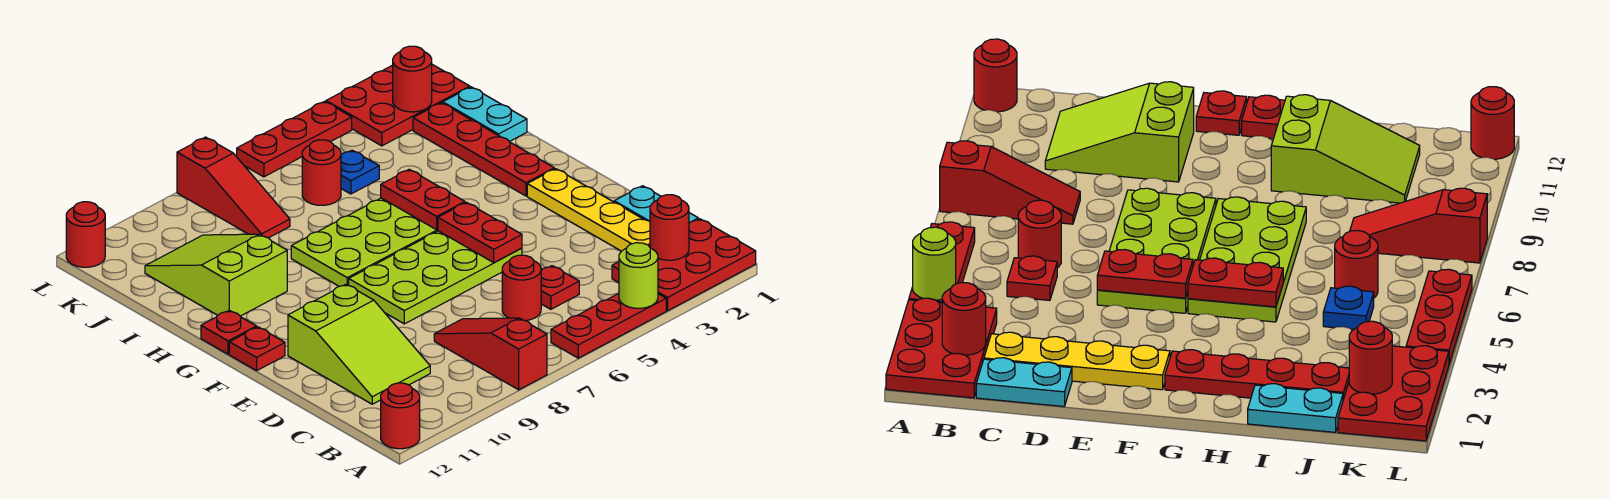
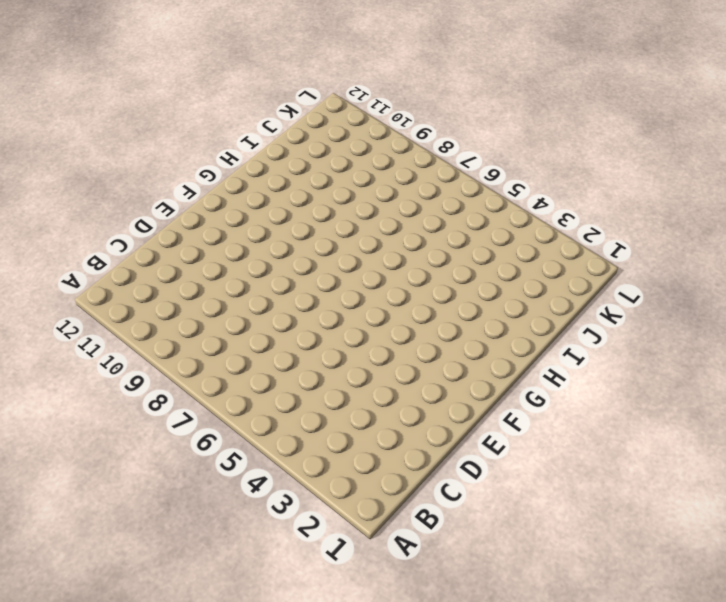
none -> red plate A1:B3 level 1
none -> red plate A4:A6 level 1
none -> red slope A8:C8 level 1 top A

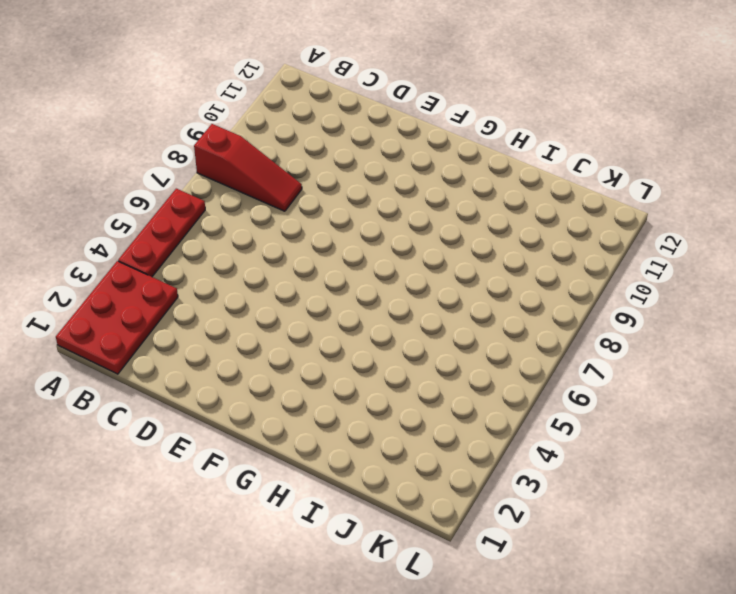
none -> red round brick A12 level 1
none -> cyan plate C1:D1 level 1
none -> yellow plate C2:F2 level 1

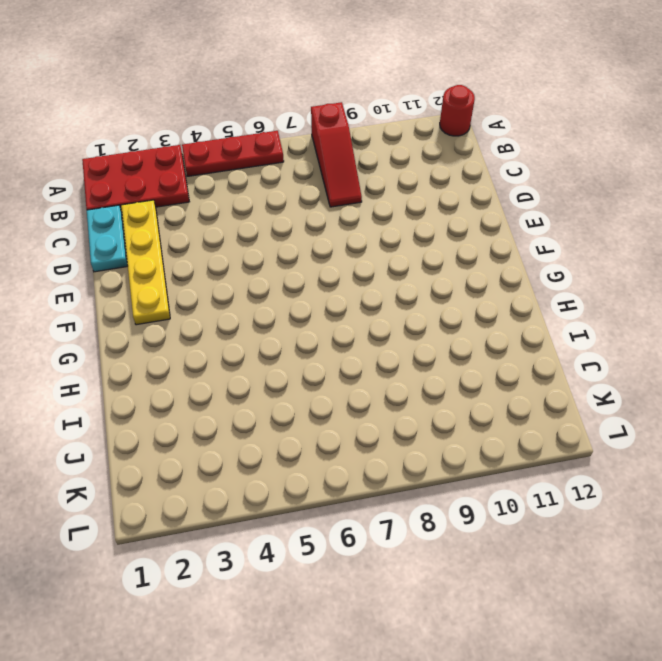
none -> red plate C5 level 1
none -> red round brick C6 level 1
none -> lime slope C10:E11 level 1 top E

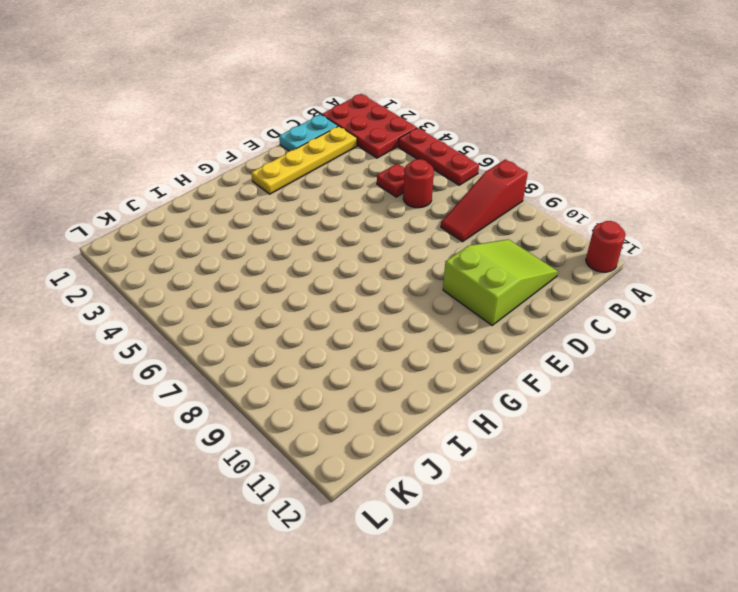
none -> lime plate E5:F8 level 1
none -> red plate F12 level 1
none -> red plate G2:J2 level 1

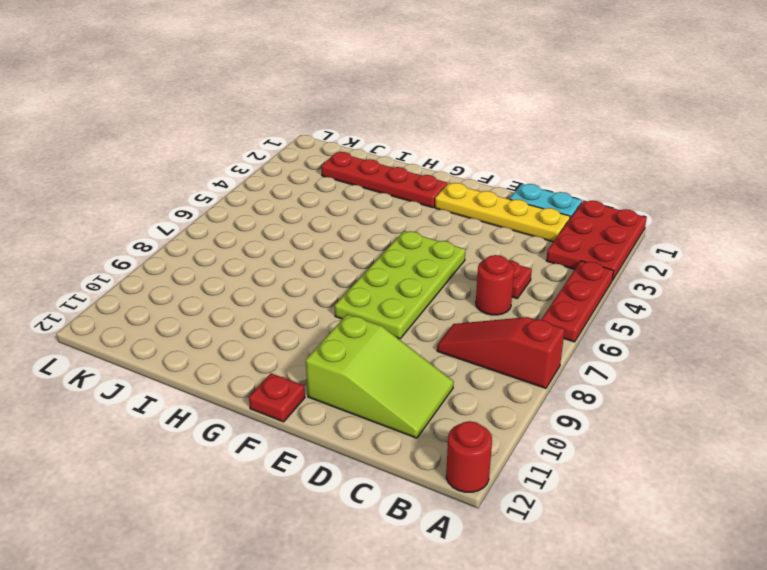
none -> lime plate G5:H8 level 1
none -> red plate G12 level 1
none -> lime slope H10:J11 level 1 top H

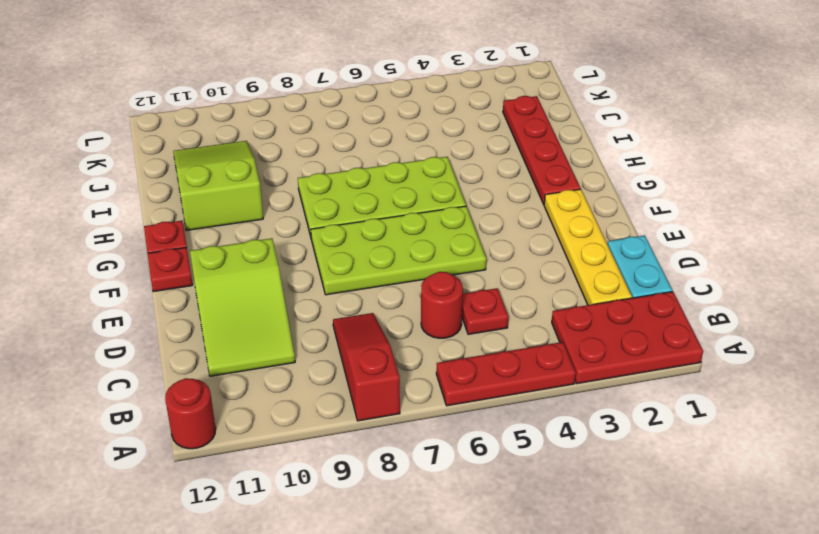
none -> cyan plate I1:J1 level 1
none -> blue plate J5 level 1
none -> red round brick J6 level 1

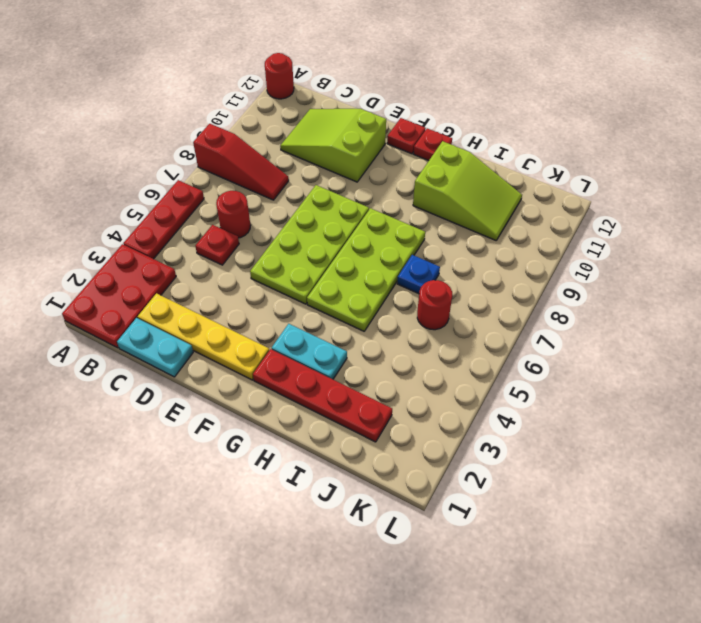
cyan plate G3:H3 level 1 -> cyan plate I1:J1 level 1
blue plate I7 level 1 -> blue plate J5 level 1
none -> red slope J8:L8 level 1 top L
none -> red plate K1:L3 level 1
none -> red plate L4:L6 level 1

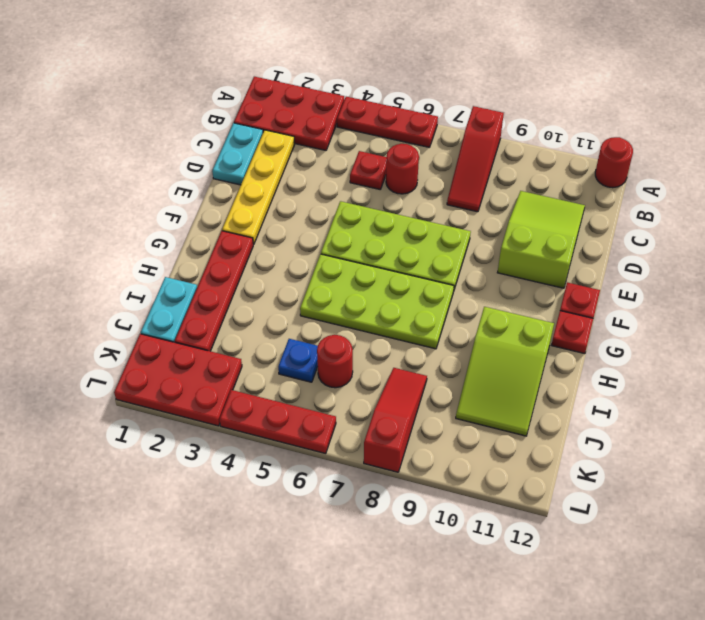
none -> red round brick L12 level 1
none -> lime round brick A4 level 2
none -> red round brick B2 level 2

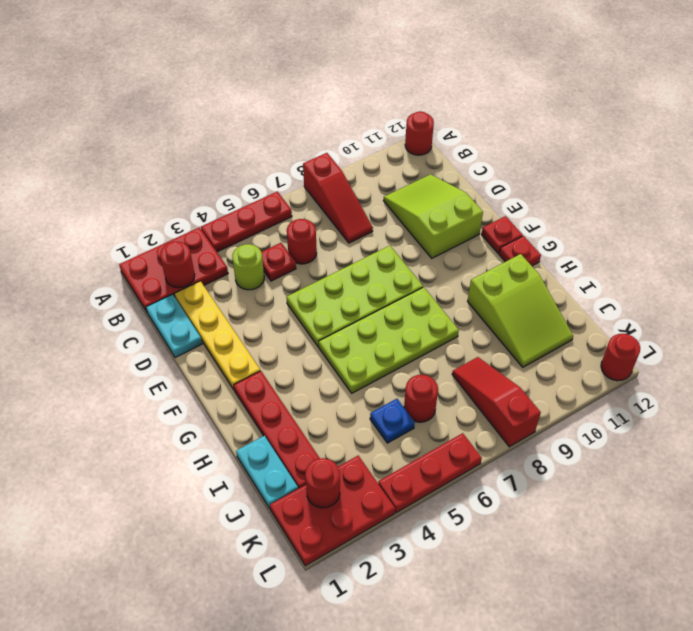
lime round brick C4 level 1 -> lime round brick A4 level 2
none -> red plate E5:F5 level 2
none -> red plate G5:H5 level 2

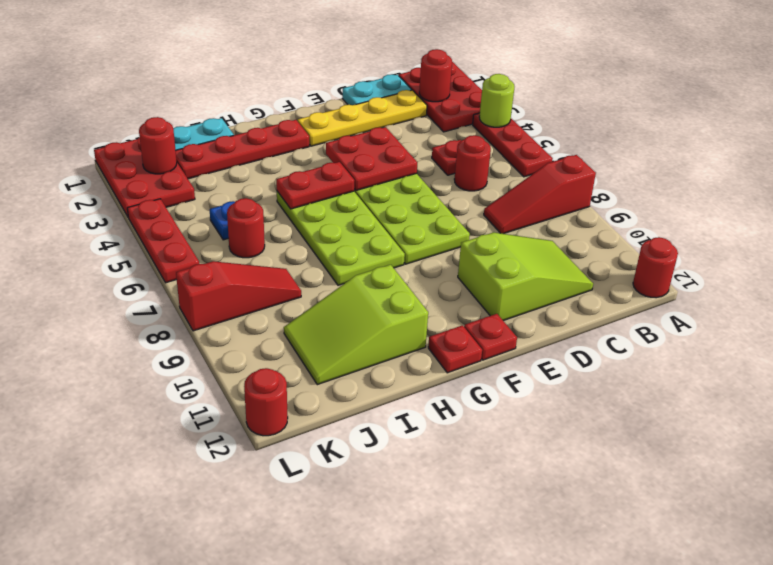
red plate E4:F5 level 2 -> red plate E5:F5 level 2

